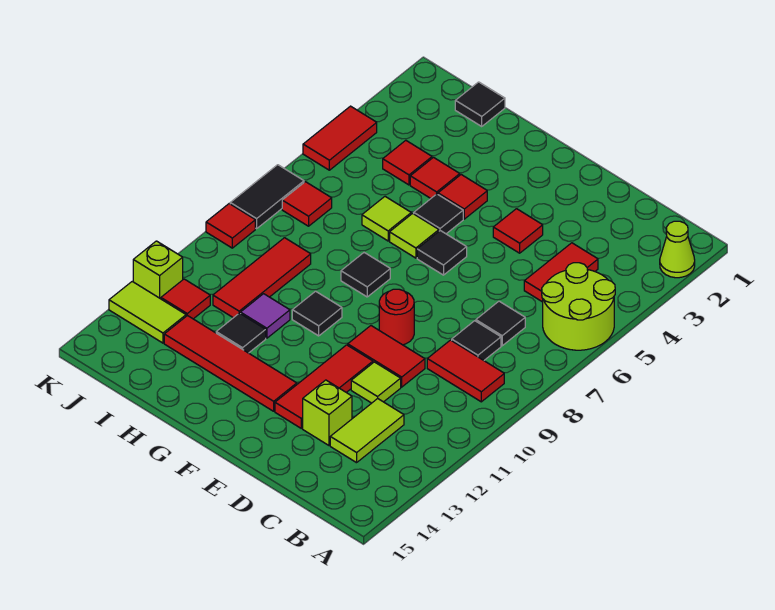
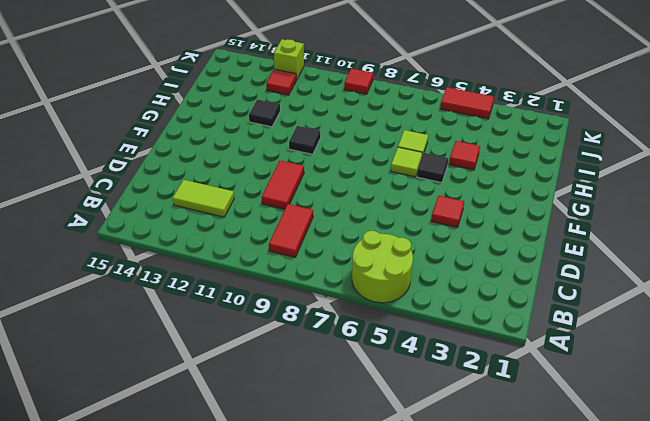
none -> lime cone A2 level 1
none -> red tile C4:C5 level 1
none -> black tile C7 level 1
none -> black tile C8 level 1

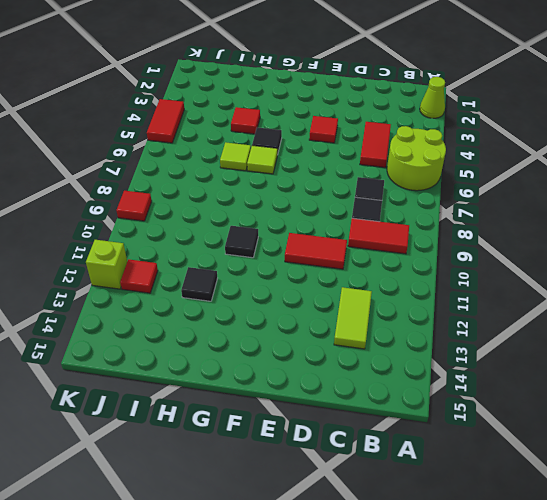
none -> lime tile D11 level 1
none -> lime brick D13 level 1
none -> red round brick E9 level 1
none -> red tile E11:E13 level 1

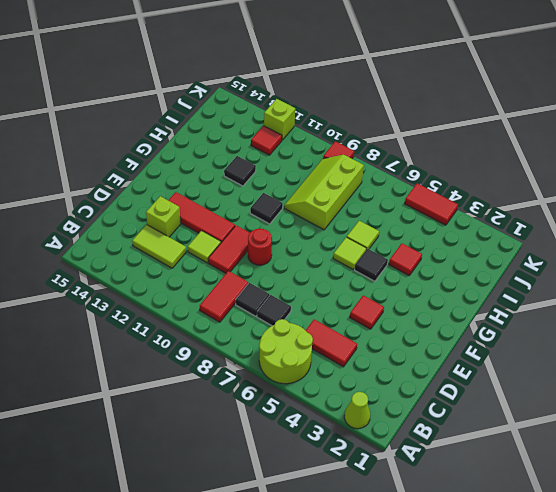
lime slope H8:J9 level 1 top 8 -> red tile I9:I11 level 1
none -> black tile F6 level 1
none -> red tile F13:I13 level 1
none -> red tile G4 level 1
none -> black tile G8 level 1

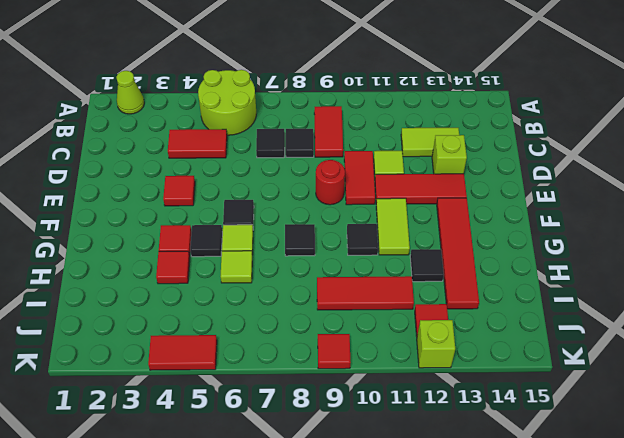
lime tile F11:G11 level 1 -> lime tile J13:K13 level 1
none -> purple tile H11 level 1
none -> black tile I1 level 1
none -> red tile I4 level 1
none -> red tile J7 level 1

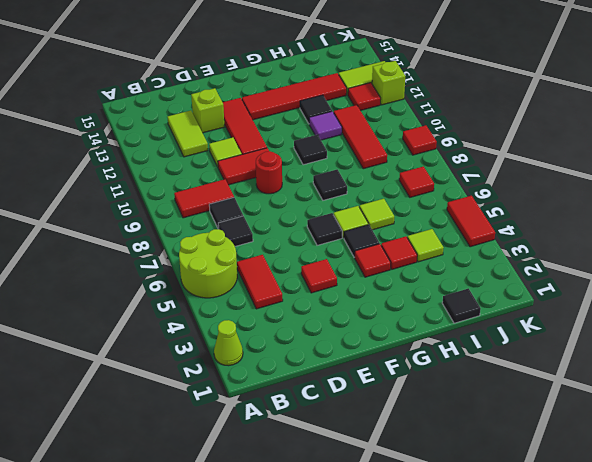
lime tile I4 level 1 -> red tile I4 level 1
none -> black tile K7:K8 level 1

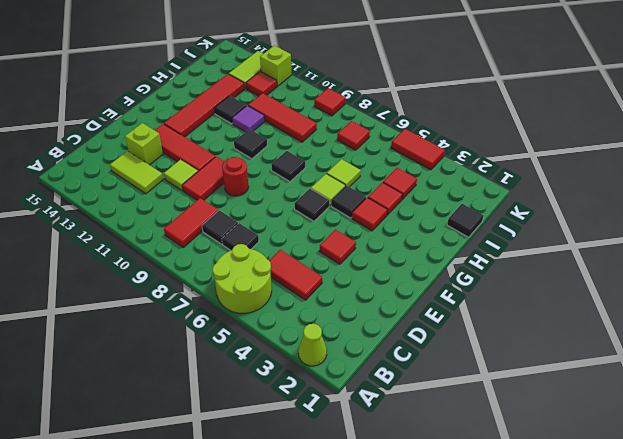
none -> black tile K7:K8 level 1

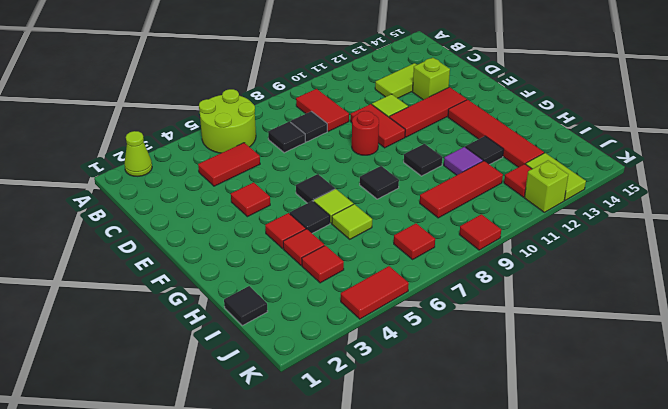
none -> black tile K7:K8 level 1

